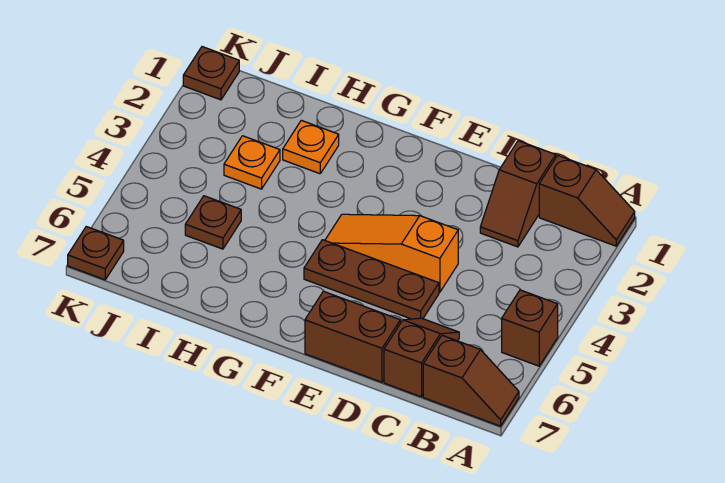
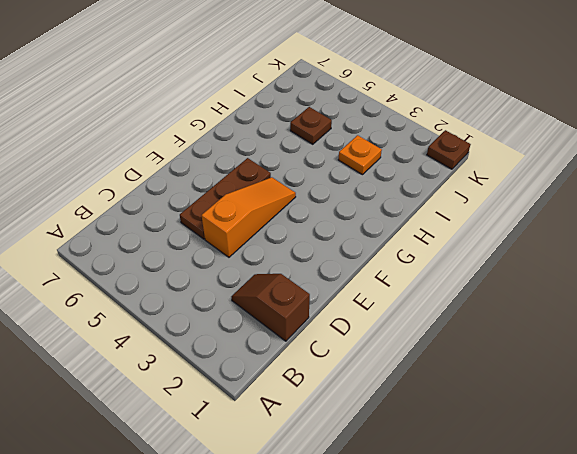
none -> brown slope A1:B1 level 1 top B
none -> brown brick A5 level 1
none -> brown slope A7:B7 level 1 top B

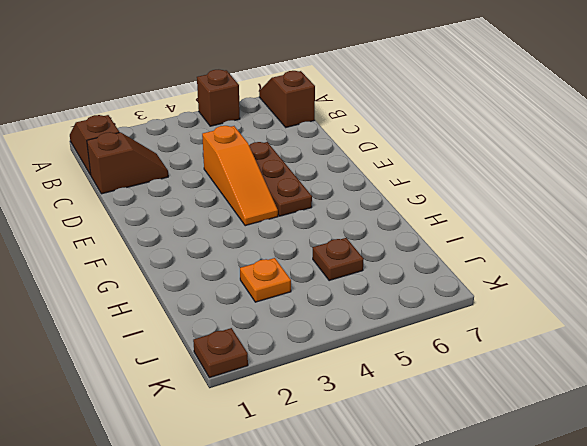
none -> brown slope C6:C7 level 1 top 7
none -> brown brick D7:E7 level 1
none -> orange plate H2 level 1

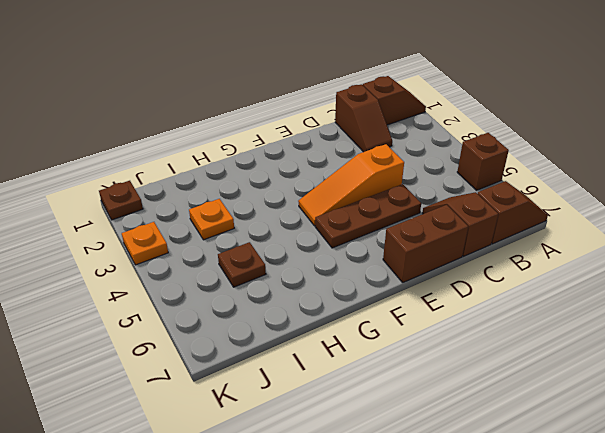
orange plate K3 level 1 -> orange plate H2 level 1
none -> brown plate K7 level 1

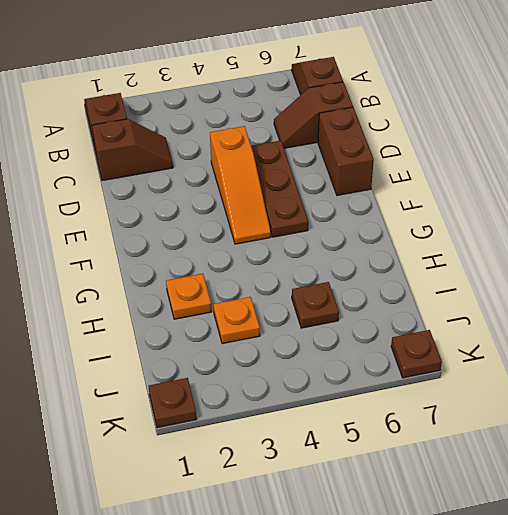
none -> brown brick A5 level 1

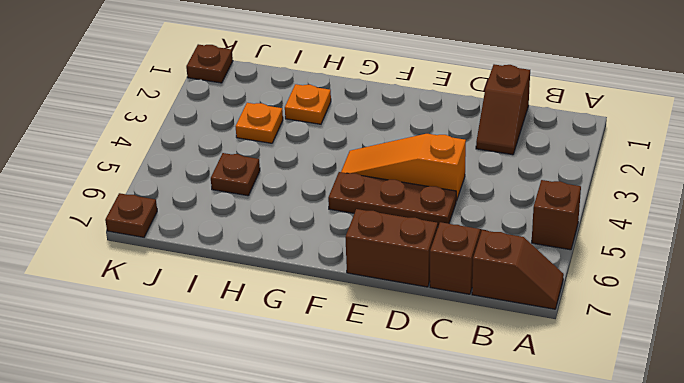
none -> brown slope A1:B1 level 1 top B

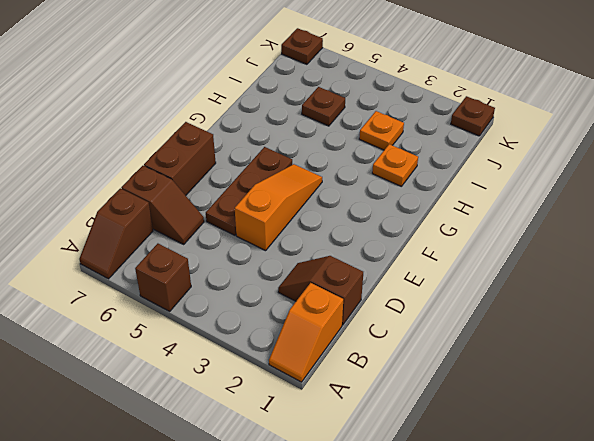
orange slope A1:B1 level 1 top B -> brown slope A1:B1 level 1 top B

